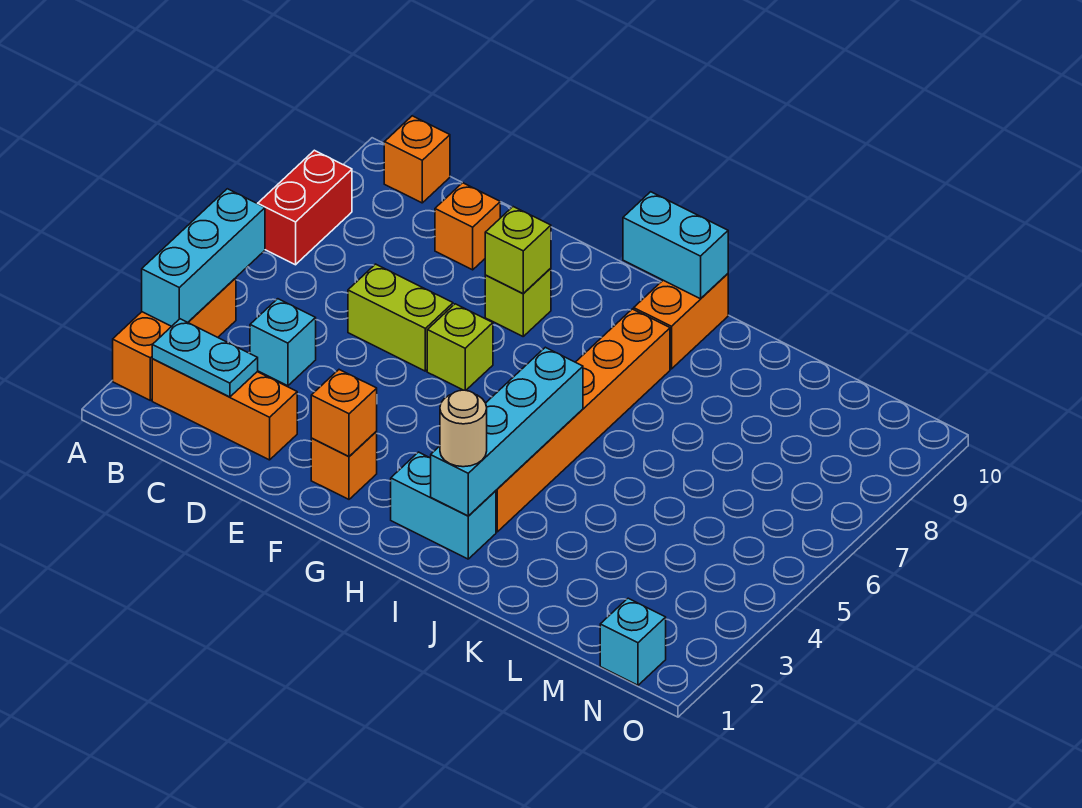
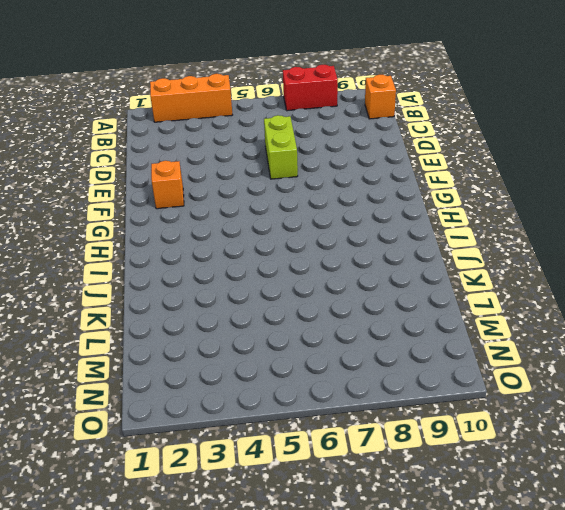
none -> orange brick B2:D2 level 1
none -> cyan brick C4 level 1
none -> orange brick D9 level 1

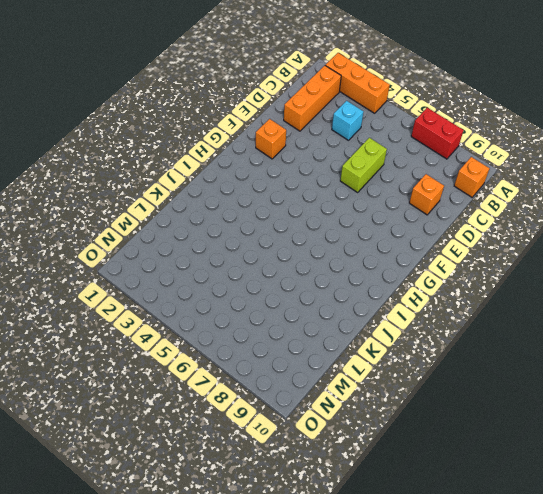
none -> lime brick F6 level 1
none -> lime brick F8 level 1
none -> cyan brick H2:I2 level 1

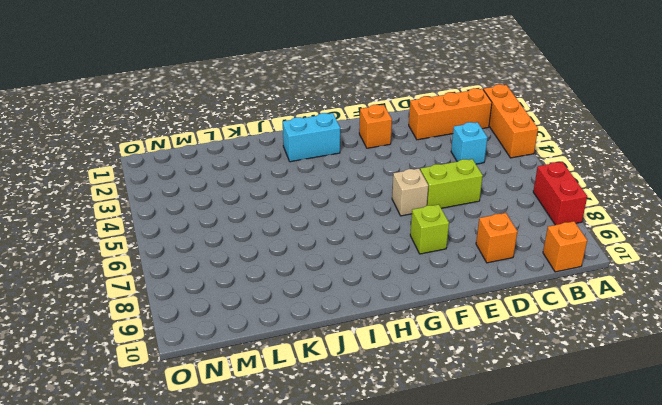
tan brick F6 level 1 -> lime brick F6 level 1
none -> orange brick I3:I8 level 1
none -> orange brick I9:I10 level 1
none -> cyan brick N1 level 1

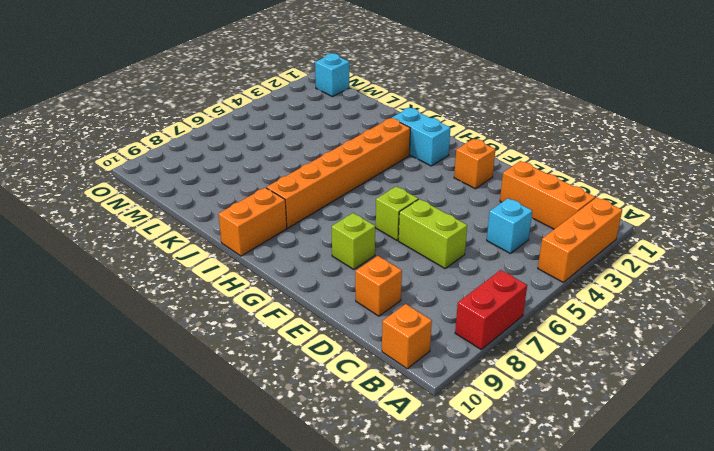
none -> cyan brick A3:A5 level 2
none -> cyan plate B2:C2 level 2
none -> orange brick F2 level 2

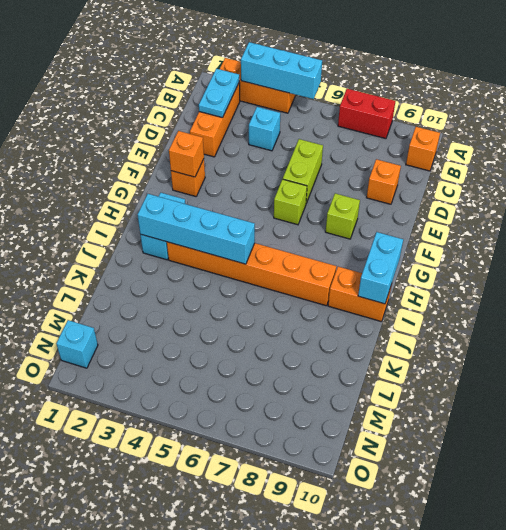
none -> lime brick F8 level 2
none -> tan round brick I2 level 3

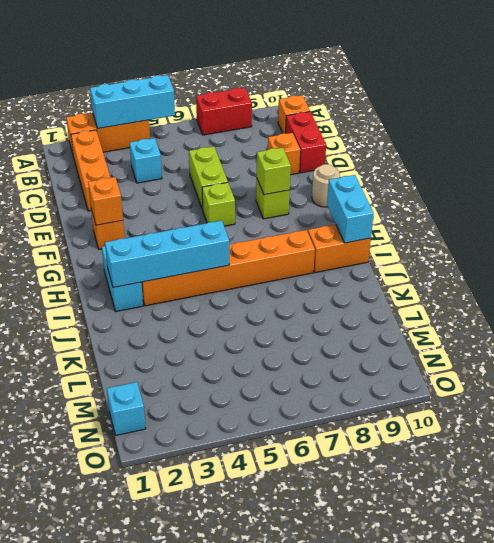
red brick C10:D10 level 1 -> none
tan round brick F10 level 1 -> tan round brick I2 level 3
none -> cyan plate B2:C2 level 2

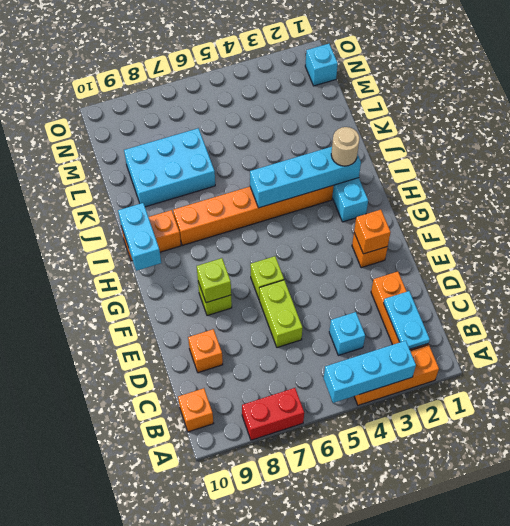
cyan brick K7:L9 level 1 -> none

